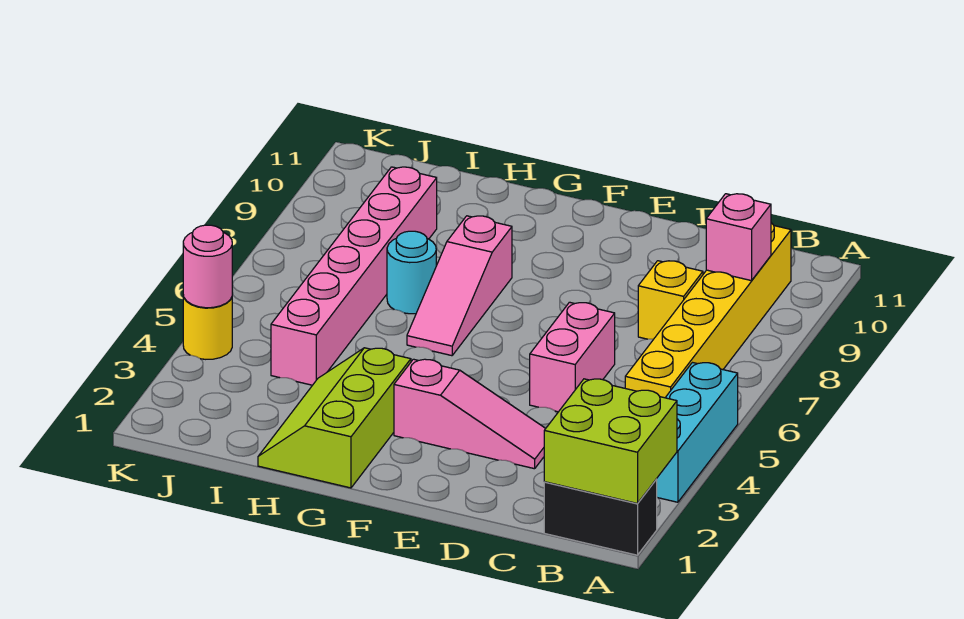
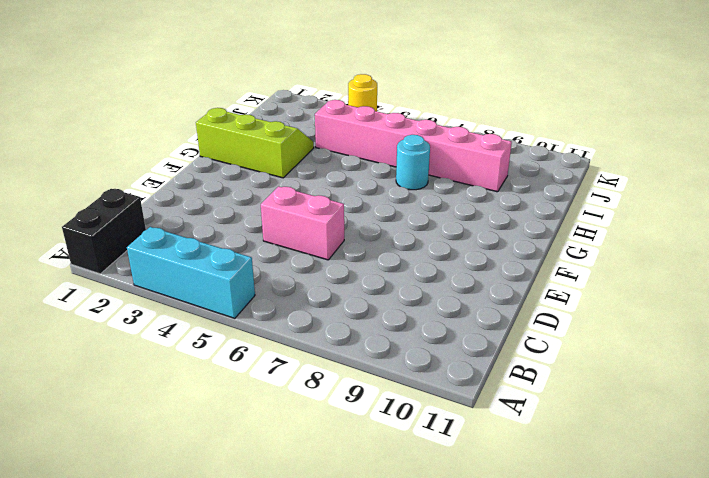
none -> yellow brick B5:B10 level 1
none -> yellow brick C8 level 1
none -> pink slope D3:F3 level 1 top F

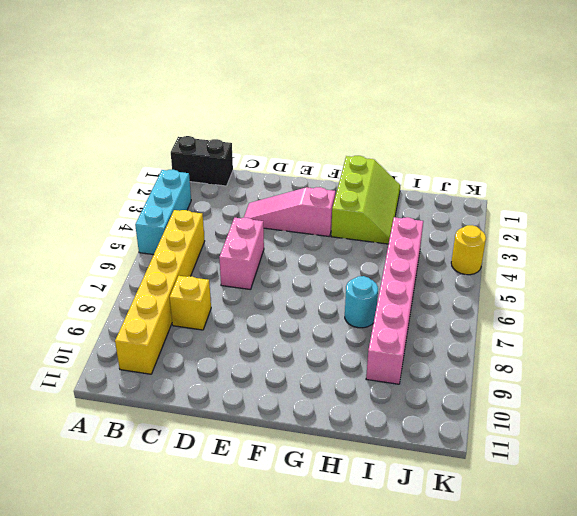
none -> pink slope G6:G8 level 1 top 8
none -> lime brick A1:B2 level 2
none -> pink brick B9 level 2

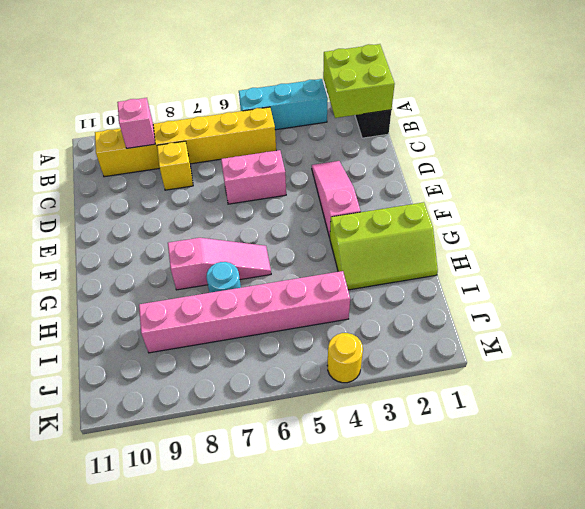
none -> pink round brick K4 level 2

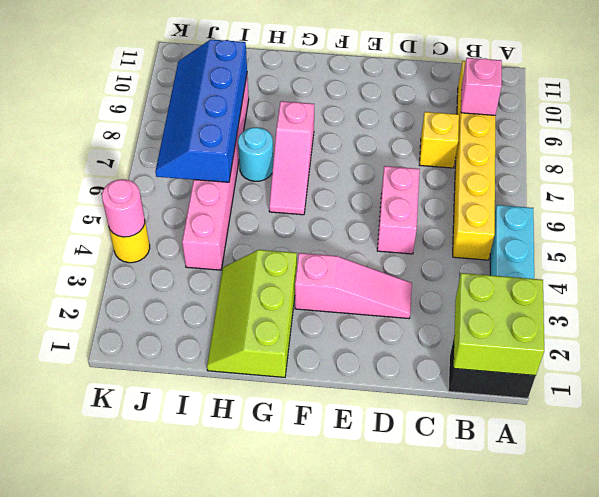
blue slope I6:J9 level 2 top I -> none

